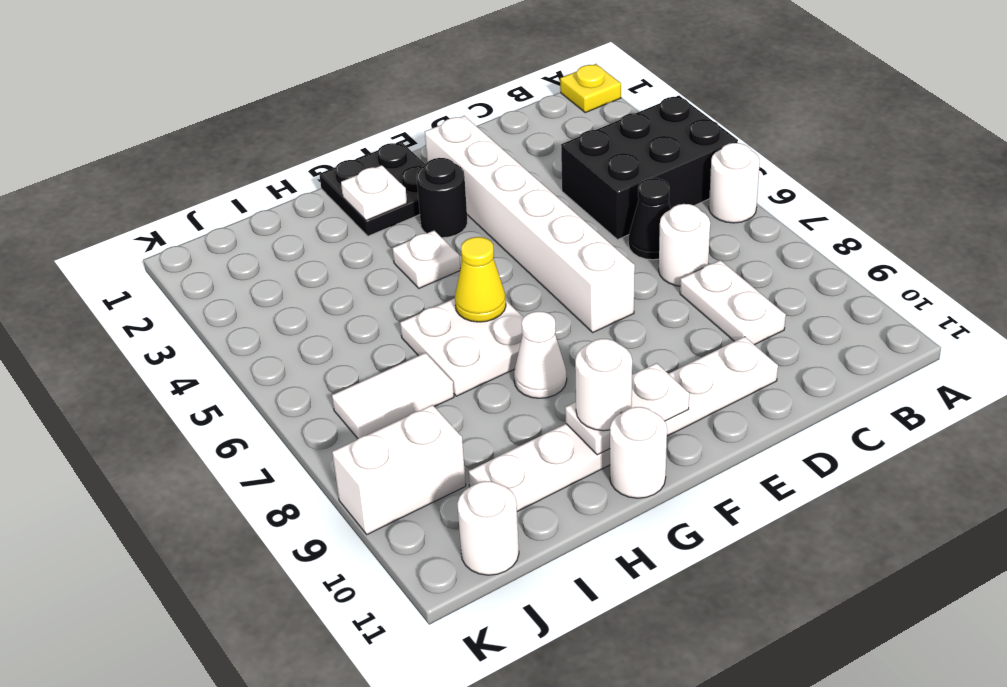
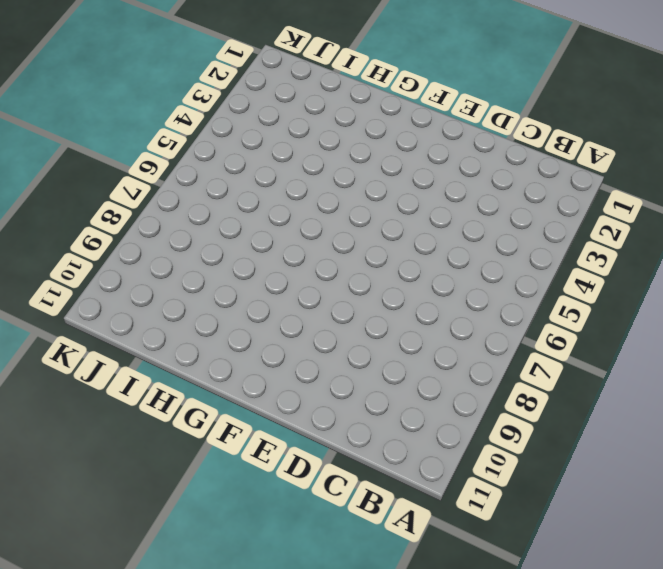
none -> yellow plate A1 level 1
none -> black brick A4:C5 level 1
none -> white round brick A6 level 1

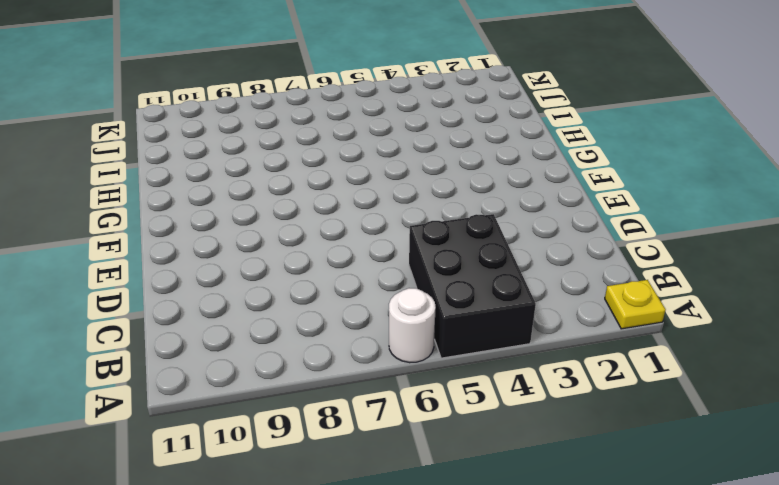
none -> black cone C6 level 1
none -> white round brick C7 level 1
none -> white plate C8:C9 level 1

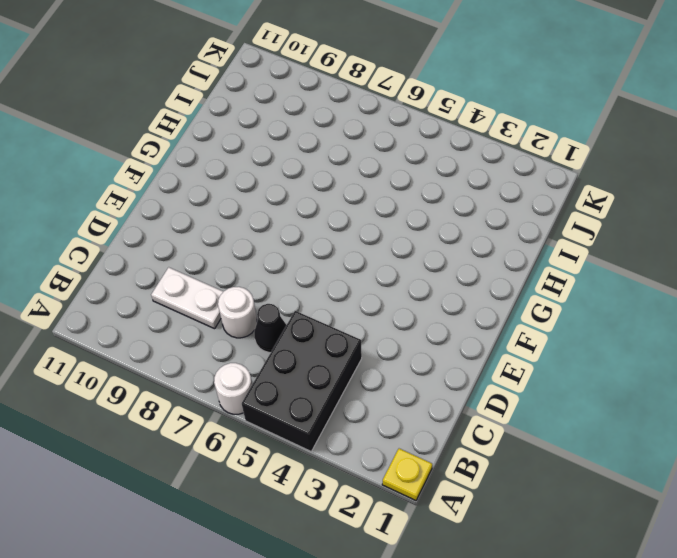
none -> white plate D10:I10 level 1
none -> white brick E2:E7 level 1
none -> black plate F1:G2 level 1

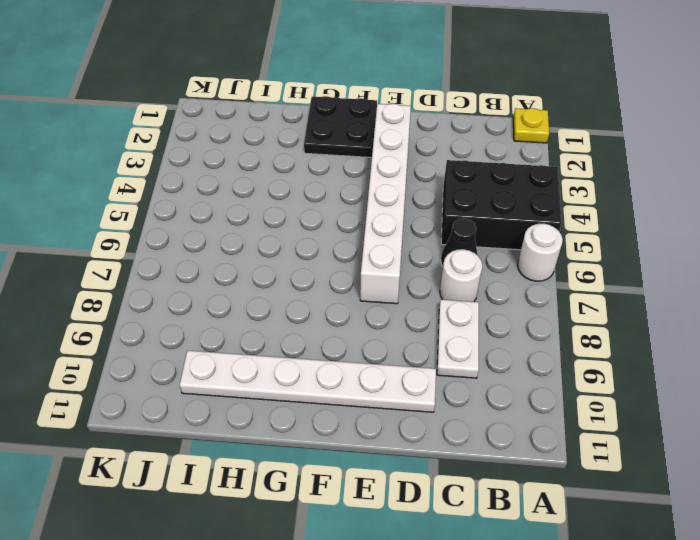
none -> black round brick F3 level 1
none -> white plate G4 level 1
none -> white plate G6:H7 level 1

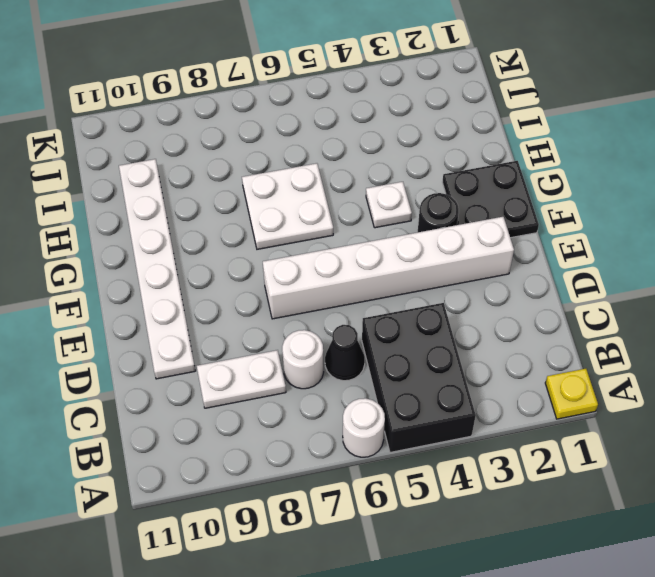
none -> white cone G8 level 1
none -> white round brick G11 level 1
none -> white tile I7:J7 level 1

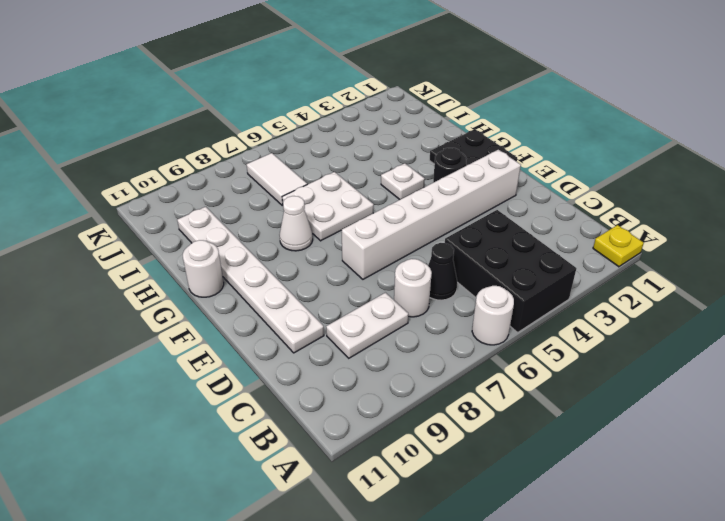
none -> white brick J9:K9 level 1
none -> white round brick J11 level 1
none -> white plate F10:G10 level 2

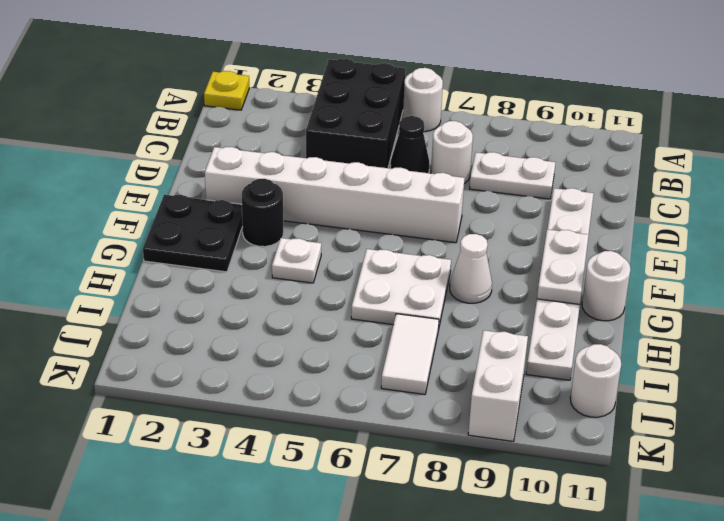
none -> white plate G2 level 2
none -> yellow cone G6 level 2
none -> white round brick G10 level 3

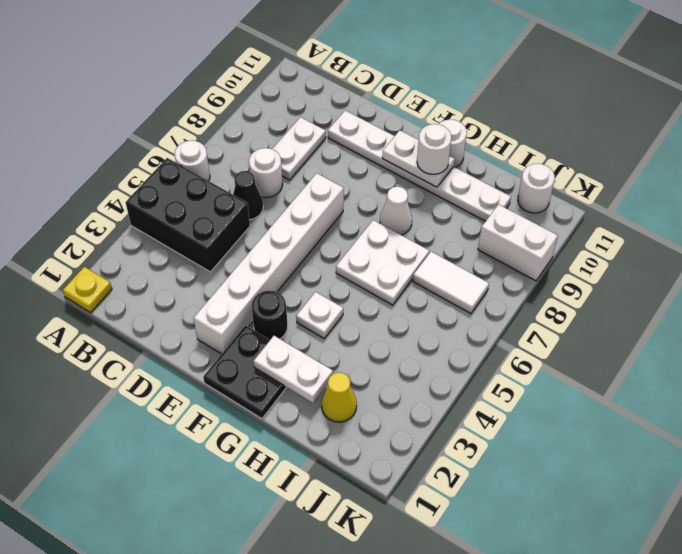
white plate G2:H2 level 2 -> white plate G2 level 2
yellow cone I2 level 1 -> yellow cone G6 level 2

